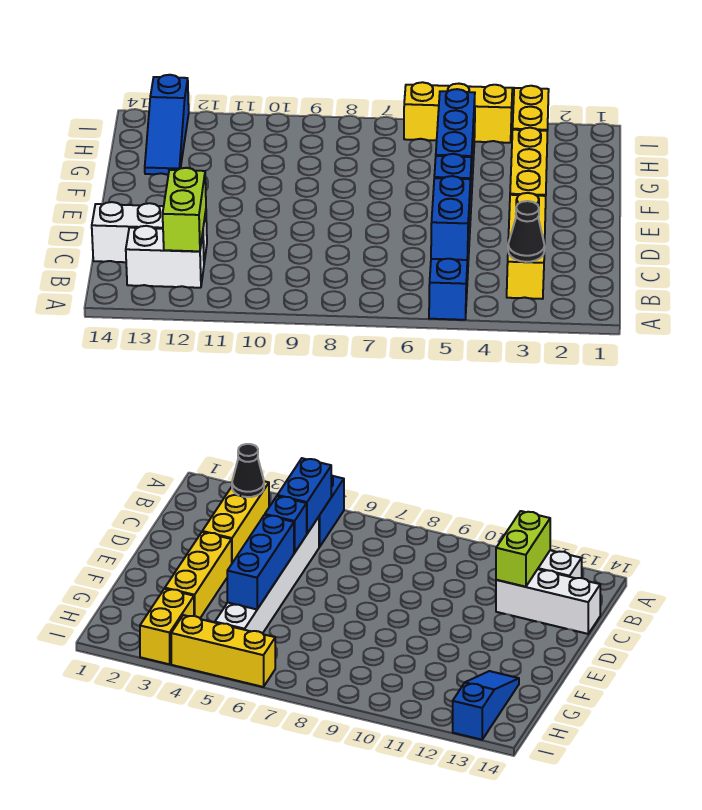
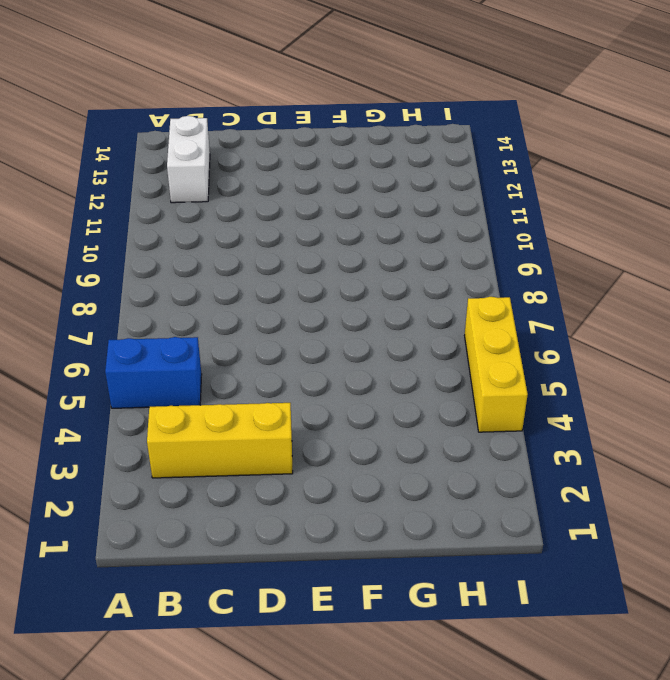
none -> white brick C5:H5 level 1
none -> white brick C12:C14 level 1
none -> yellow brick E3:G3 level 1

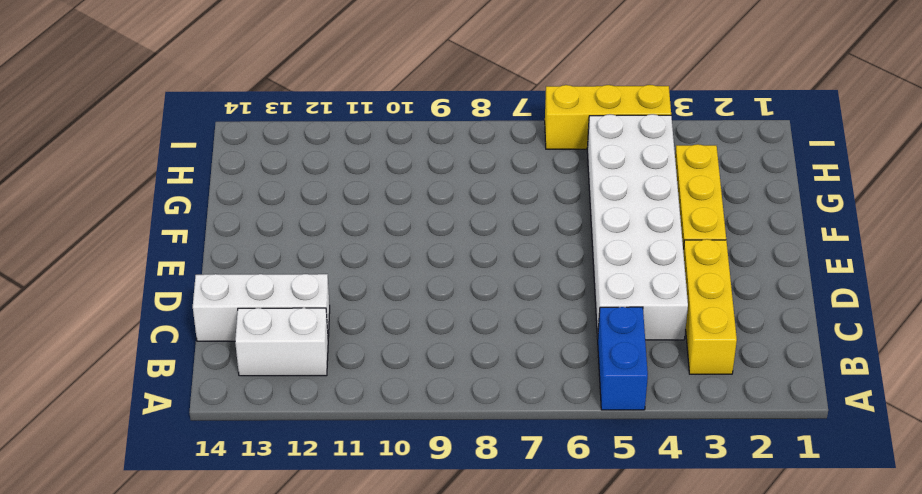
white brick C4:H5 level 1 -> white brick C5:H5 level 1
none -> blue slope G13:I13 level 1 top I
none -> yellow brick H3:I3 level 1
none -> black cone B3 level 2

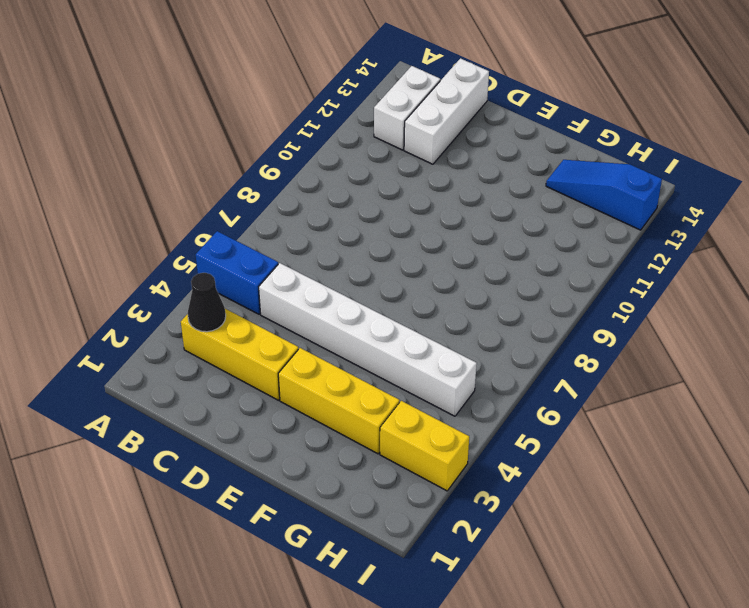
none -> yellow brick I4:I6 level 1
none -> blue brick B5:C5 level 2
none -> lime brick B12:C12 level 2

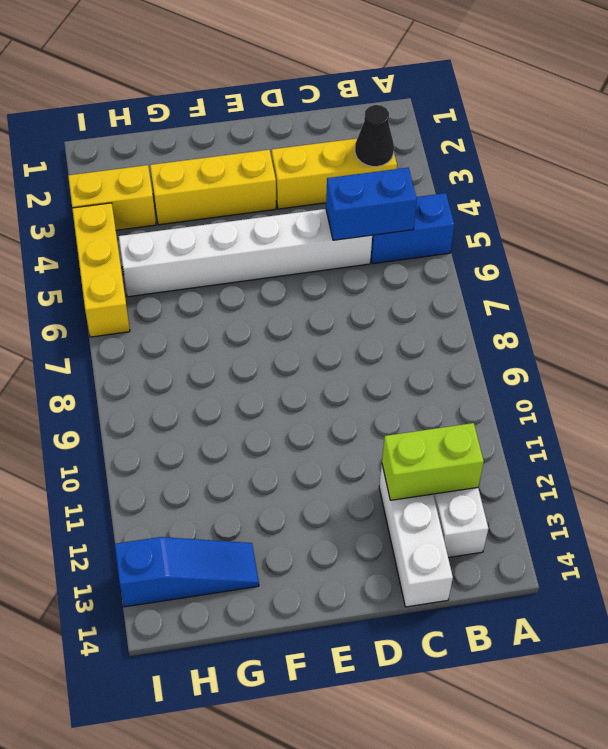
none -> blue brick D5 level 2
none -> blue brick E5:G5 level 2

